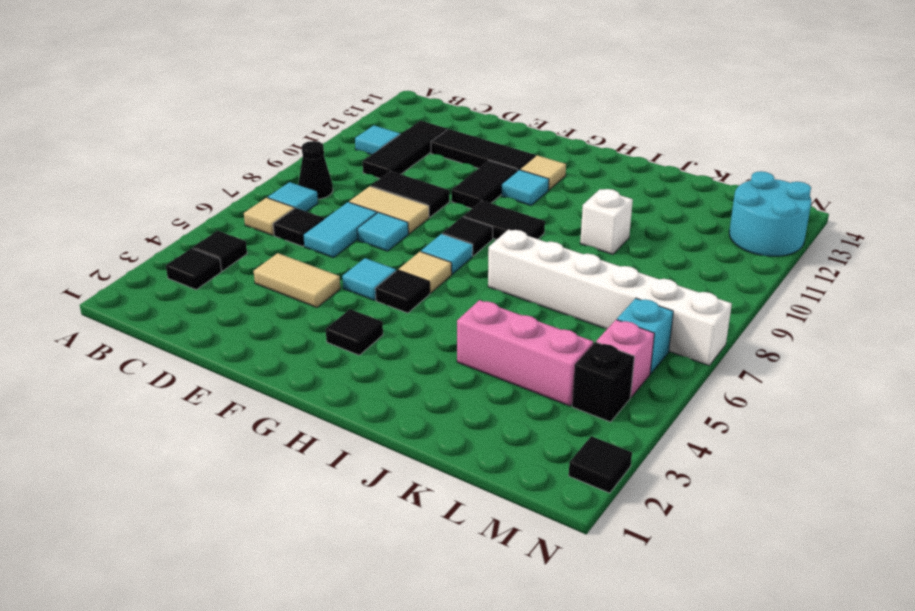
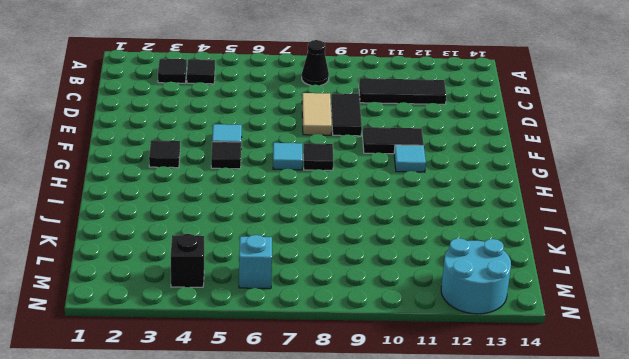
none -> tan tile B6 level 1
none -> cyan tile B7 level 1
none -> cyan tile B11 level 1
none -> black tile C6 level 1

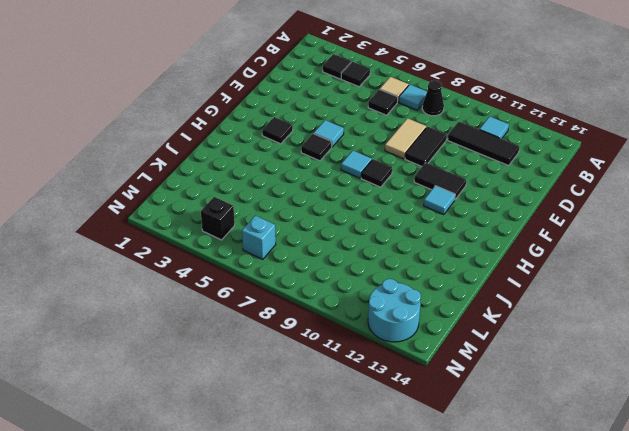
none -> tan tile D4:E4 level 1
none -> cyan tile D6:D7 level 1
none -> black tile D12:F12 level 1
none -> cyan tile E7 level 1

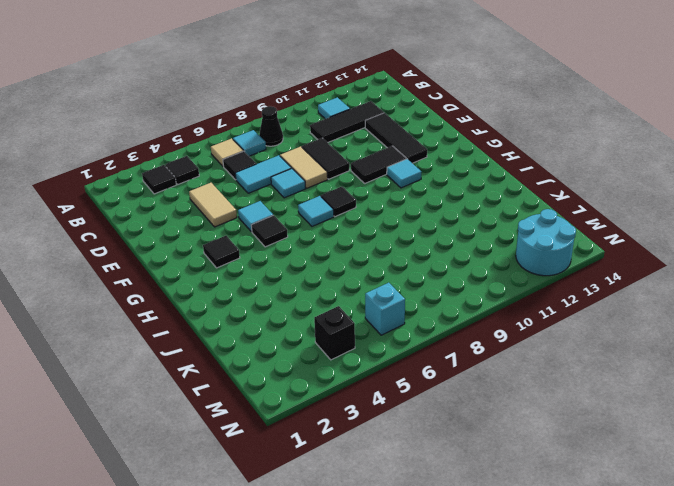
none -> tan tile G6 level 1
none -> black tile G9:H9 level 1
none -> tan tile G12 level 1
none -> white brick I7:N7 level 1

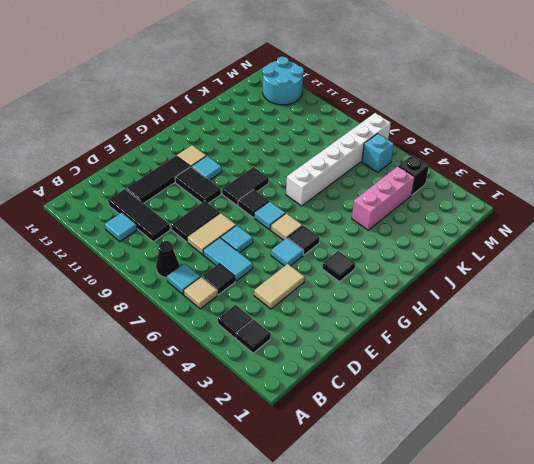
none -> white brick J10 level 1
none -> pink brick M5 level 1
none -> black tile N2 level 1

